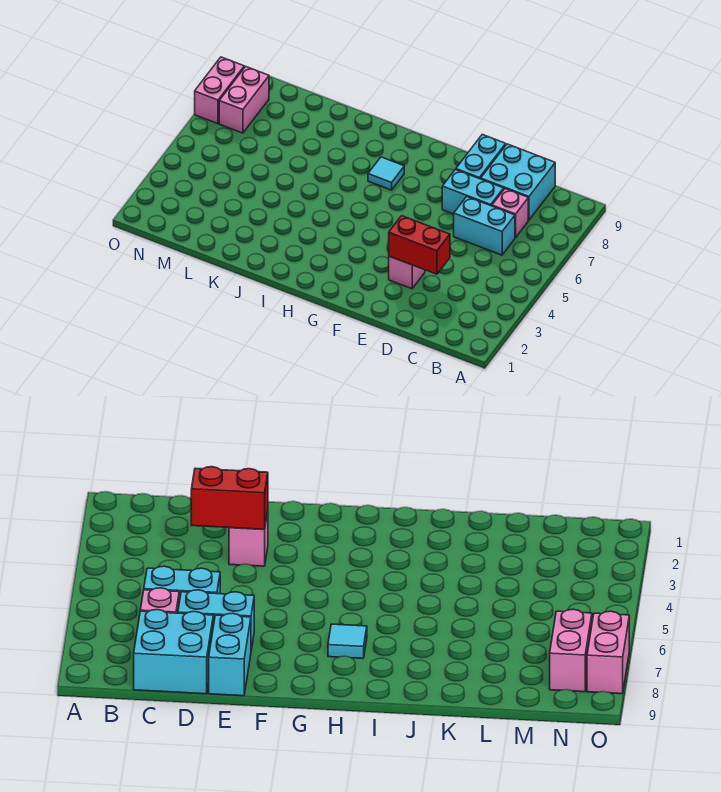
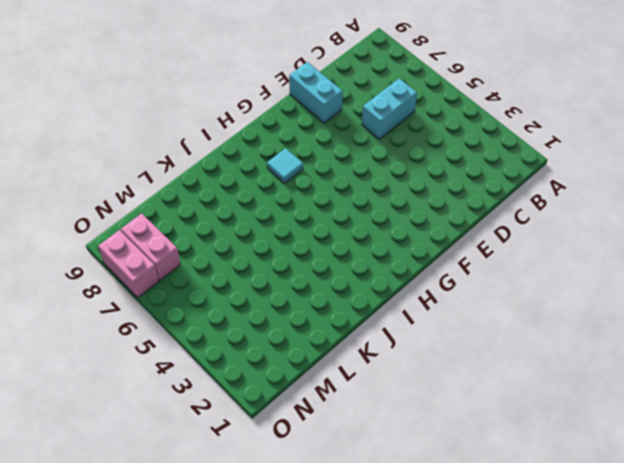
none -> pink brick C7 level 1
none -> cyan brick C8:D9 level 1

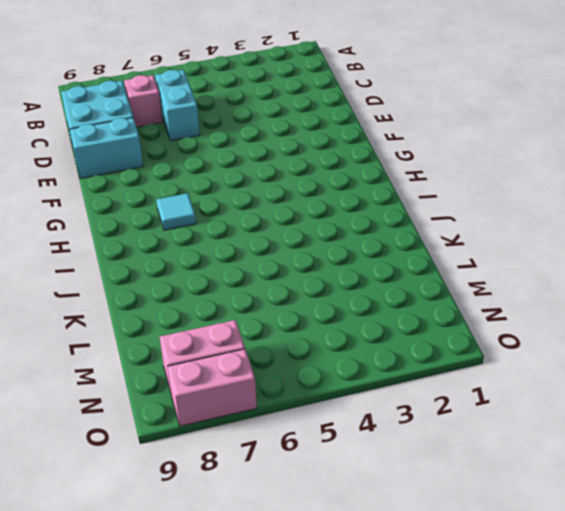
none -> cyan brick D7:E7 level 1
none -> pink brick E3 level 1

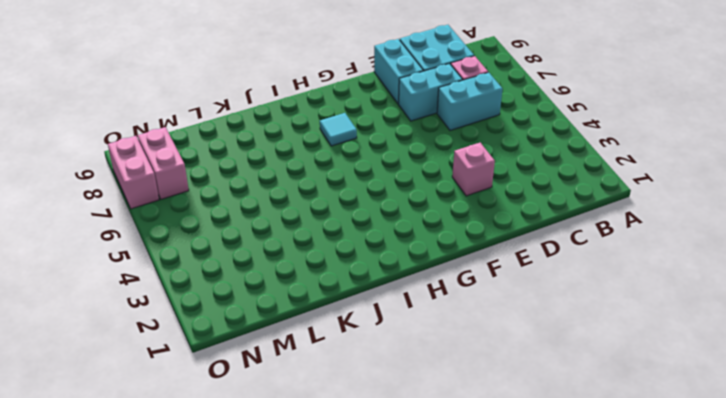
none -> red brick D3:E3 level 2

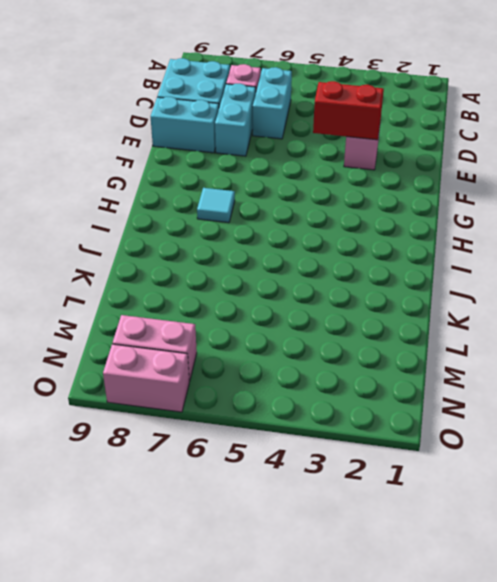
red brick E3:E4 level 2 -> red brick D3:E3 level 2

